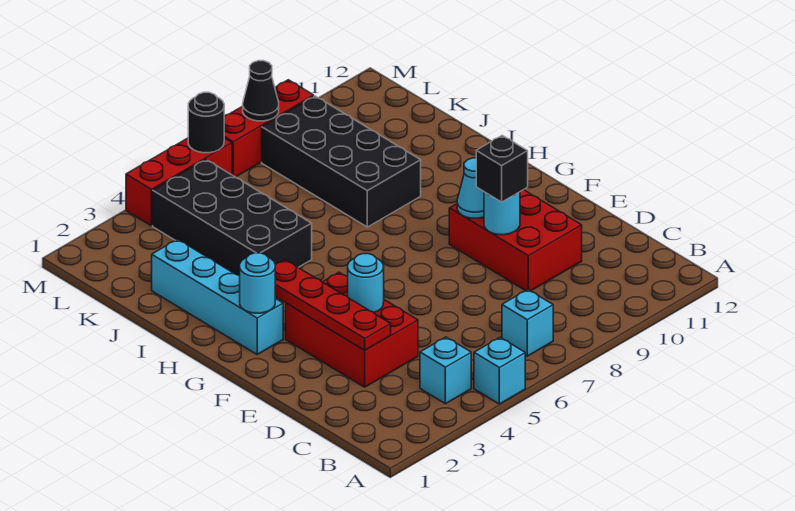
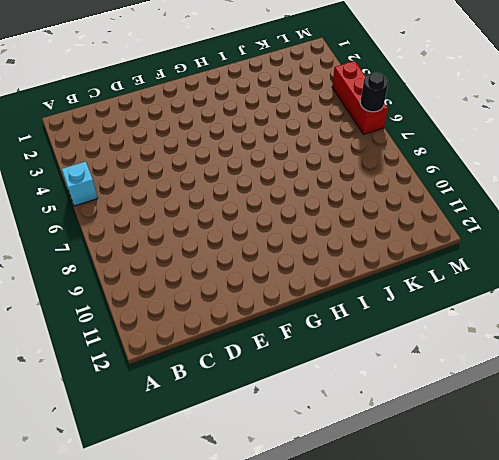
none -> cyan brick B4 level 1
none -> cyan brick B7 level 1
none -> red brick D3:F4 level 1

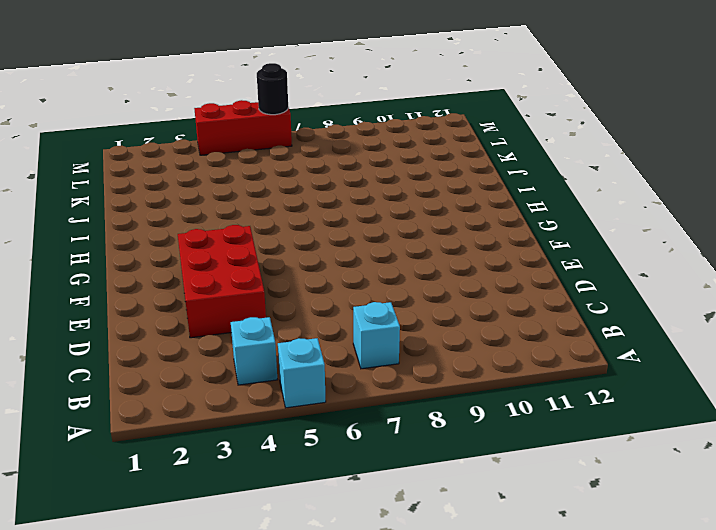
none -> red brick D9:F10 level 1
none -> cyan brick G2:J2 level 1
none -> black brick I4:L5 level 1

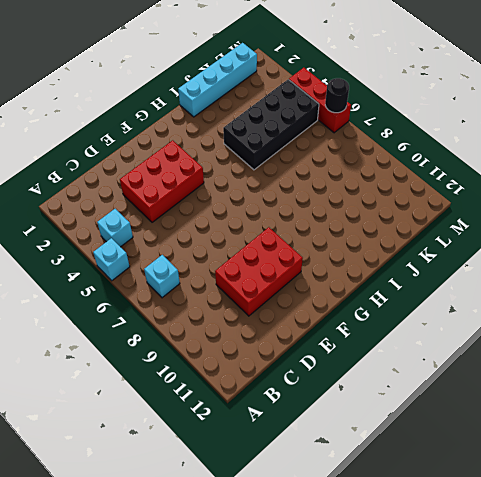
cyan brick I1:L1 level 1 -> cyan brick G2:J2 level 1
none -> black brick I8:L9 level 1
none -> red brick M7:M9 level 1
none -> red plate D3:G3 level 2

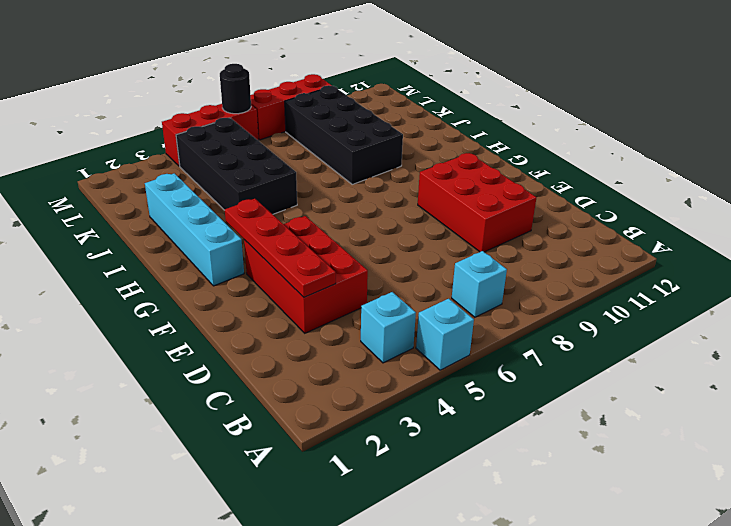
none -> cyan round brick E4 level 2
none -> cyan round brick E9 level 2
none -> cyan cone F9 level 2

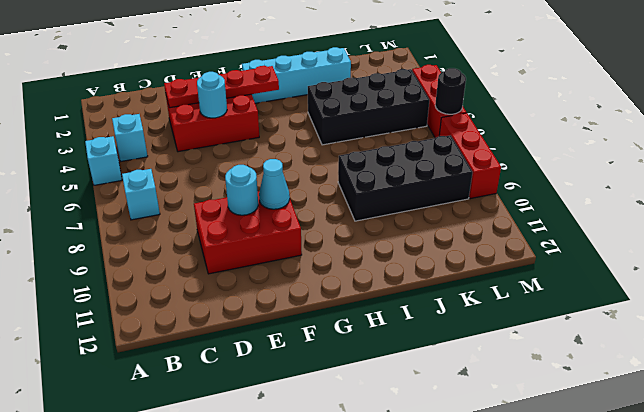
none -> cyan round brick G2 level 2
none -> black cone M8 level 2
none -> black brick E9 level 3

